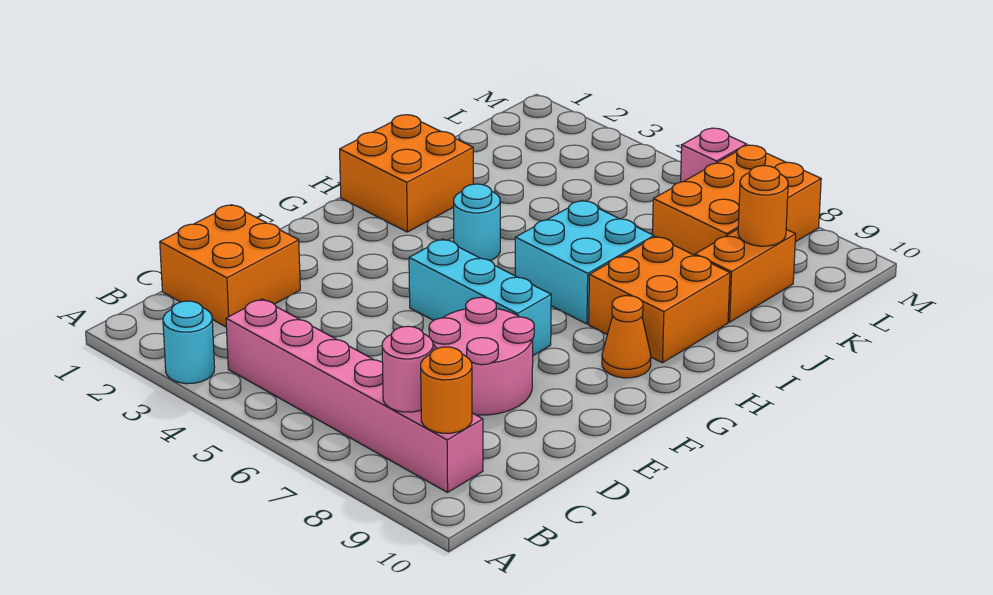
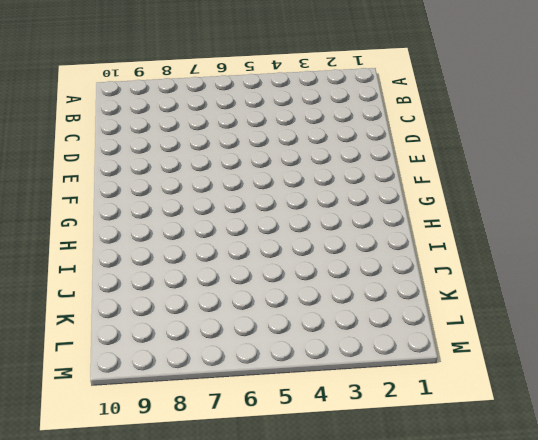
none -> cyan round brick A3 level 1
none -> pink brick B4:B9 level 1
none -> orange brick C1:D2 level 1

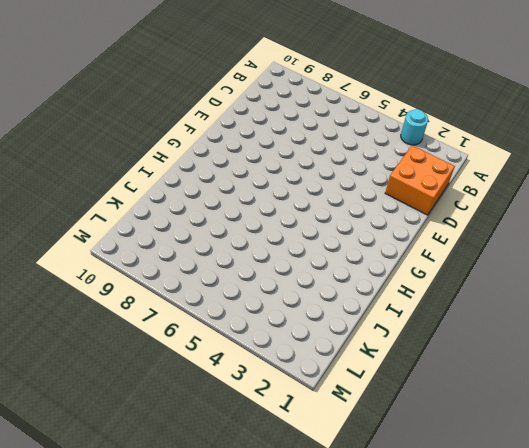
none -> pink brick B4:B9 level 1
none -> pink round brick D7:E8 level 1
none -> cyan brick F5:F7 level 1

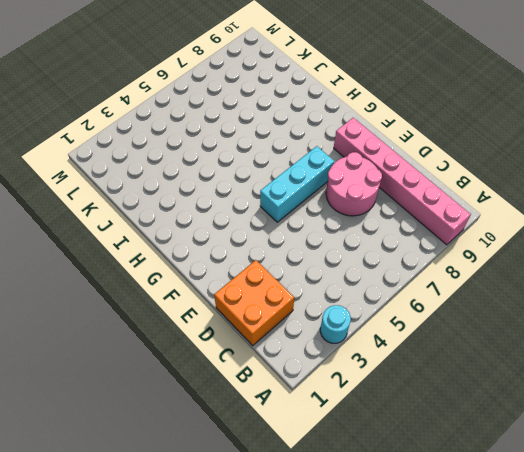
pink brick A9:F9 level 1 -> pink brick B4:B9 level 1
none -> orange cone G9 level 1
none -> orange brick H1:I2 level 1
none -> cyan round brick H4 level 1

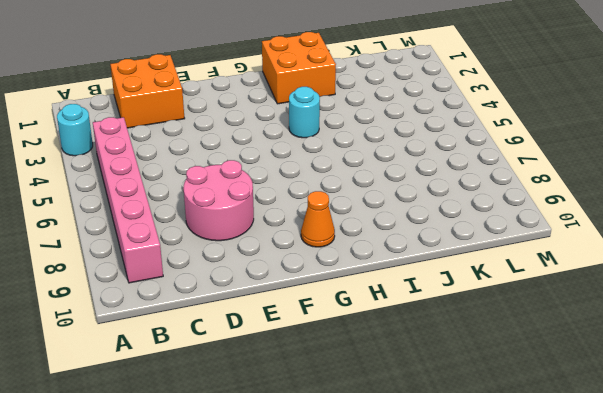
none -> cyan brick F5:F7 level 1
none -> cyan brick H6:I7 level 1
none -> orange brick H8:I9 level 1

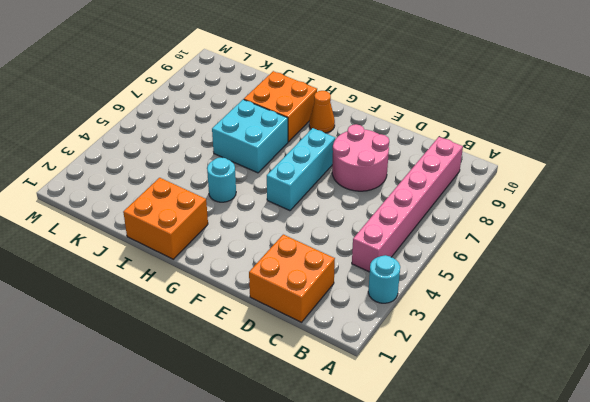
none -> orange brick J9:K9 level 1
none -> orange brick K7:M8 level 1
none -> pink brick M6 level 1

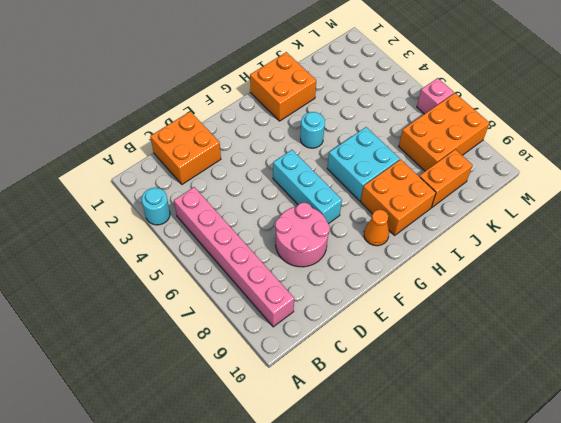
none -> pink round brick B8 level 2
none -> orange round brick B9 level 2
none -> orange round brick K9 level 2

